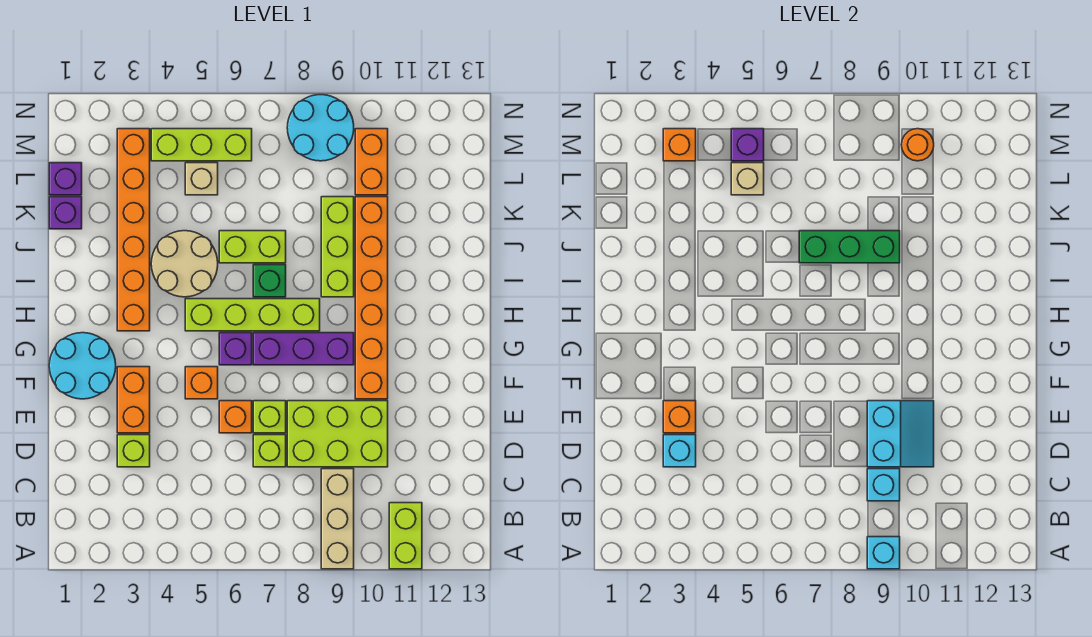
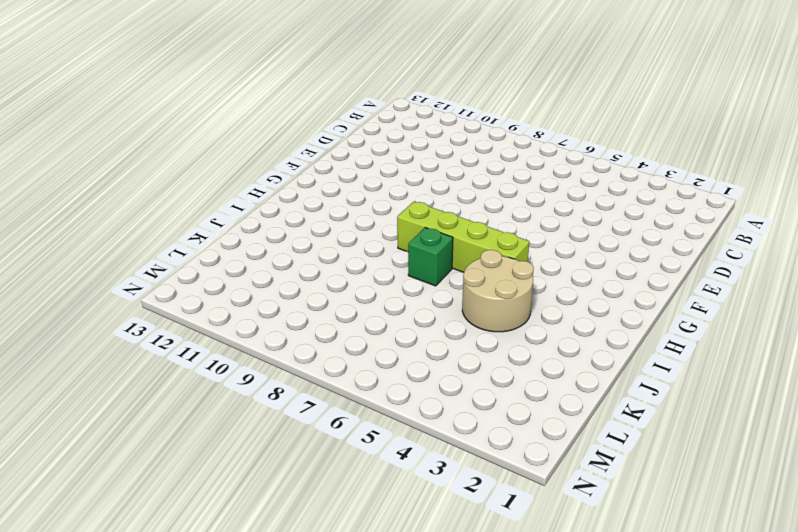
none -> tan brick A9:C9 level 1
none -> lime brick A11:B11 level 1
none -> lime brick D3 level 1
none -> lime brick D7 level 1

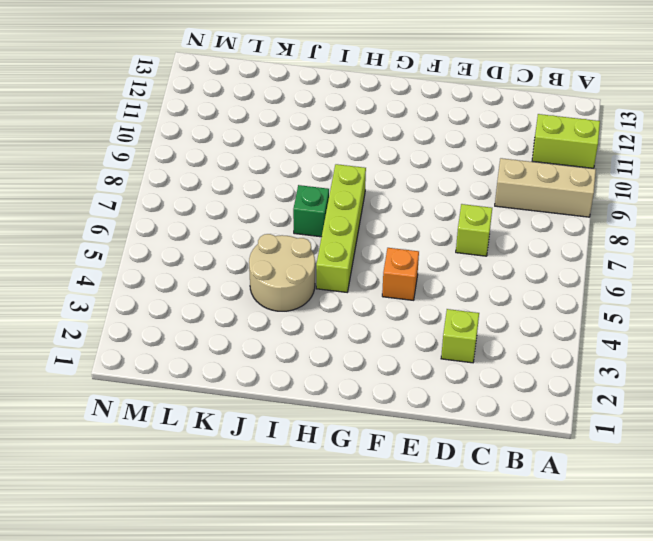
none -> lime brick D8:E10 level 1
none -> orange brick E3:F3 level 1
none -> orange brick E6 level 1
none -> lime brick E7 level 1

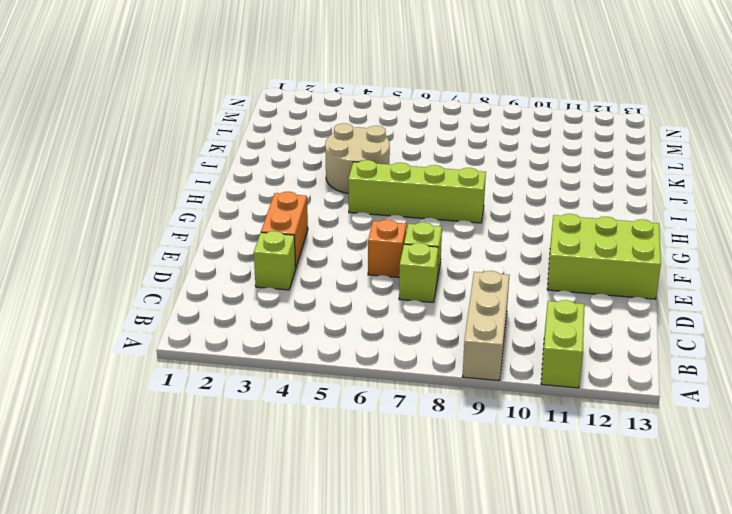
lime brick E11:F13 level 1 -> lime brick D8:E10 level 1
none -> cyan round brick F1:G2 level 1
none -> orange brick F5 level 1
none -> orange brick F10:K10 level 1
none -> purple brick G6 level 1

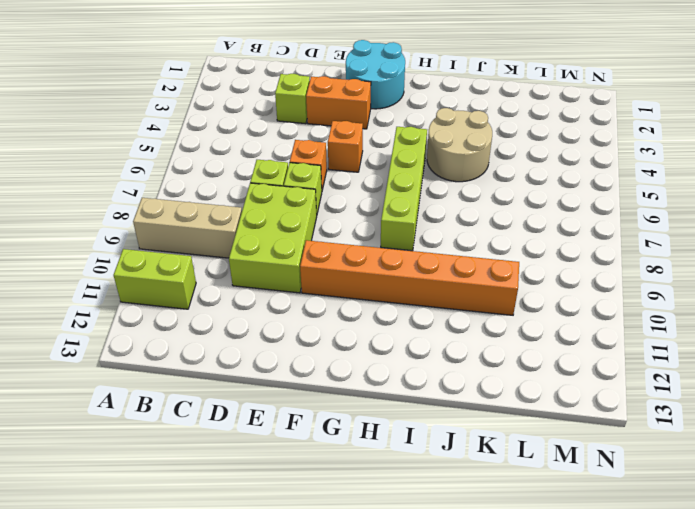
none -> purple brick G6 level 1
none -> purple brick G7:G9 level 1
none -> orange brick H3:M3 level 1
none -> green brick I7 level 1

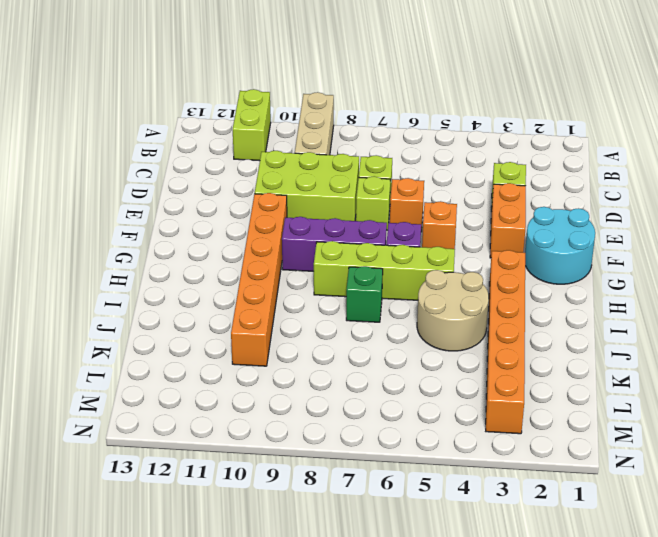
none -> lime brick I9:K9 level 1
none -> lime brick J6:J7 level 1
none -> purple brick K1 level 1
none -> purple brick L1 level 1

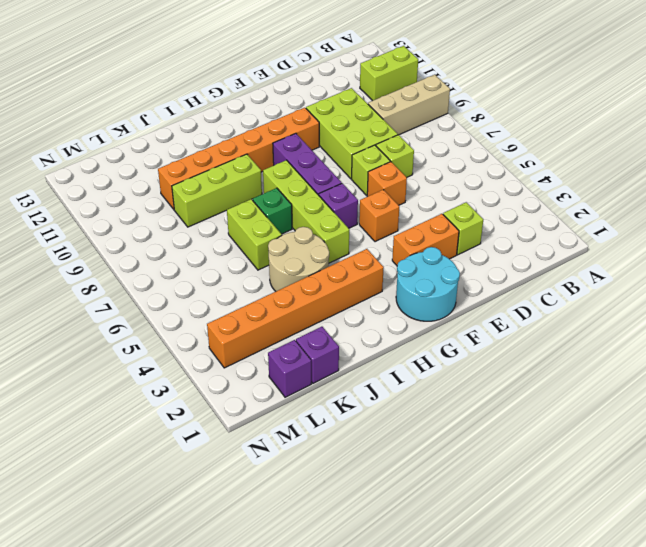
none -> tan brick L5 level 1
none -> orange brick L10:M10 level 1
none -> lime brick M4:M6 level 1
none -> cyan round brick M8:N9 level 1

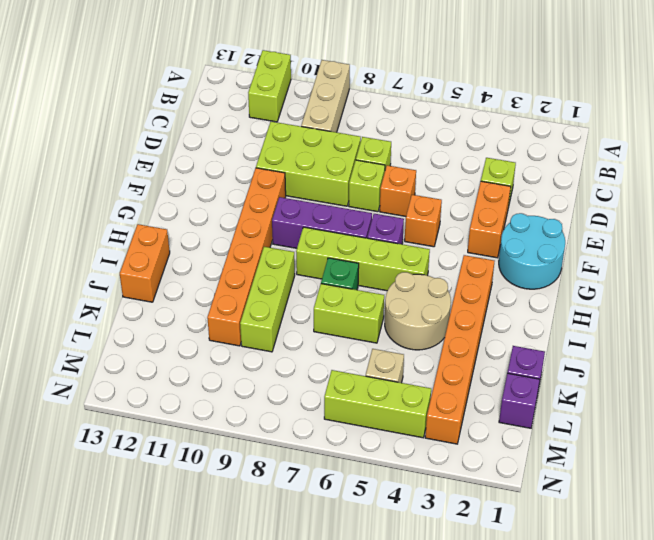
orange brick I13:J13 level 1 -> orange brick L10:M10 level 1
none -> cyan round brick M8:N9 level 1
none -> cyan brick A9 level 2
none -> cyan brick C9 level 2
none -> cyan brick D3 level 2

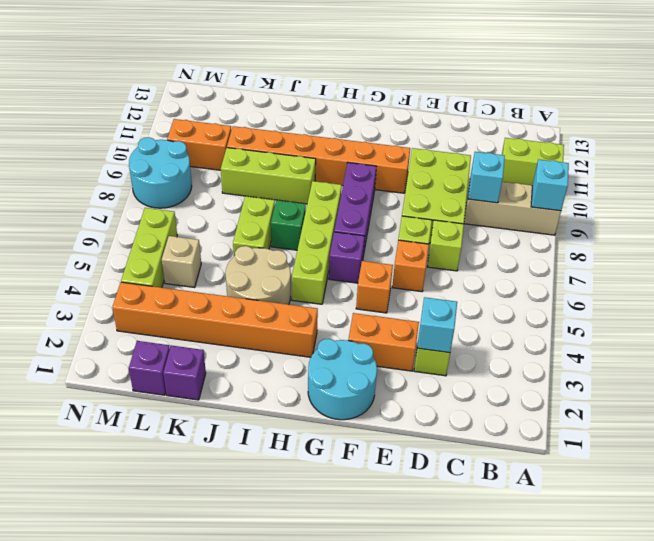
none -> cyan slope D9:E10 level 2 top 9
none -> orange brick E3 level 2
none -> green brick J7:J9 level 2
none -> tan brick L5 level 2

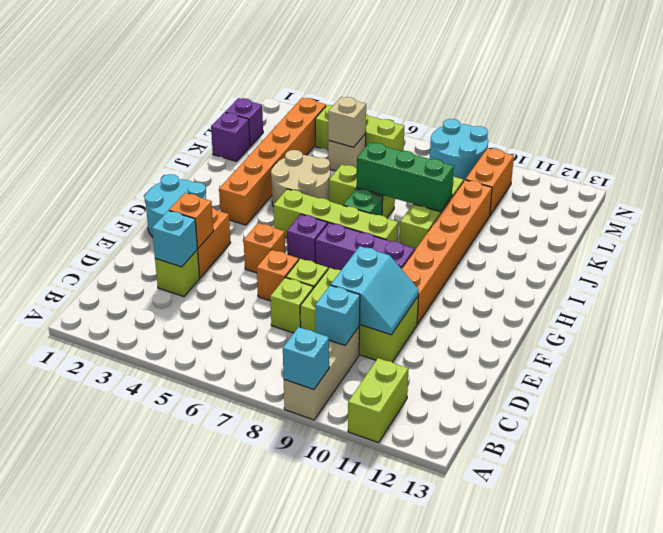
none -> orange brick M3 level 2
none -> purple brick M5 level 2
none -> orange round brick M10 level 2

